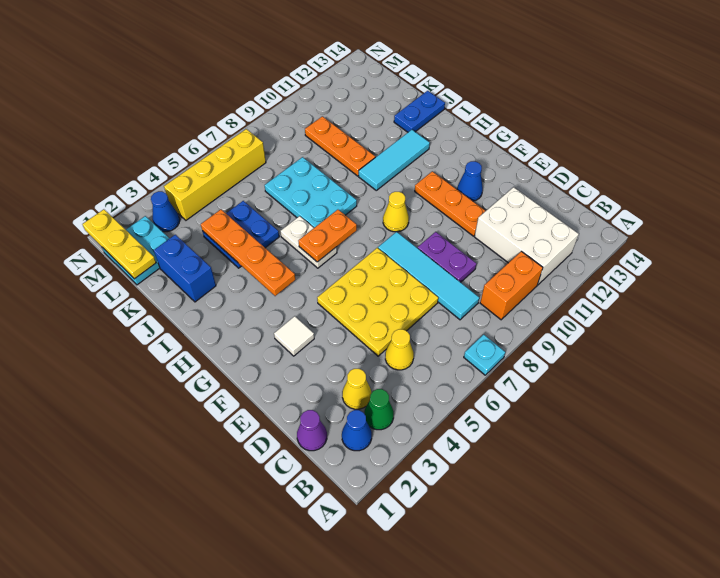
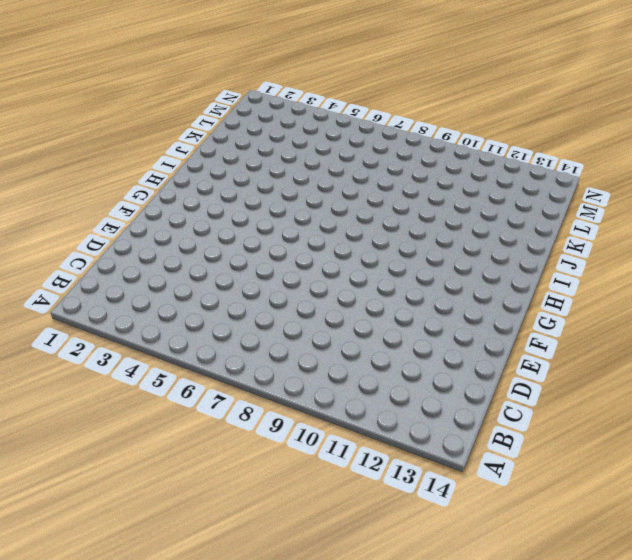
none -> cyan plate A7 level 1
none -> blue cone B2 level 1
none -> green cone B3 level 1

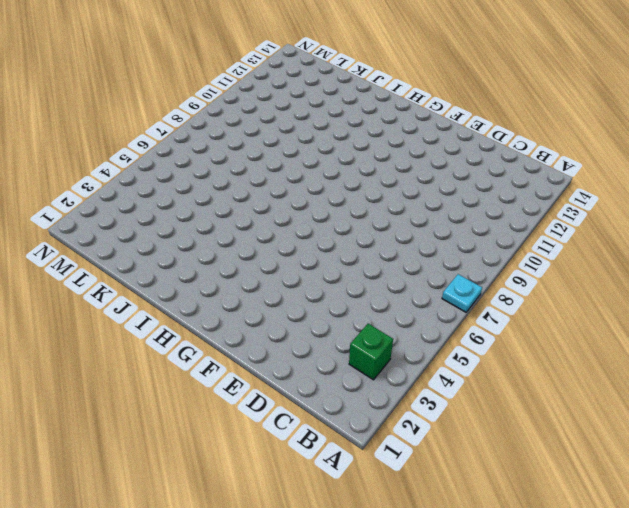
green brick B3 level 1 -> green cone B3 level 1
none -> blue cone B2 level 1
none -> orange brick B9:B10 level 1
none -> white brick B11:D12 level 1

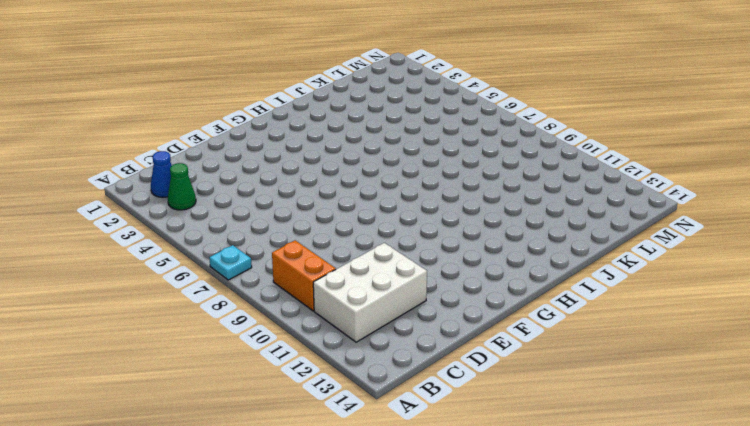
none -> purple cone C1 level 1
none -> yellow cone C3 level 1
none -> yellow cone C5 level 1

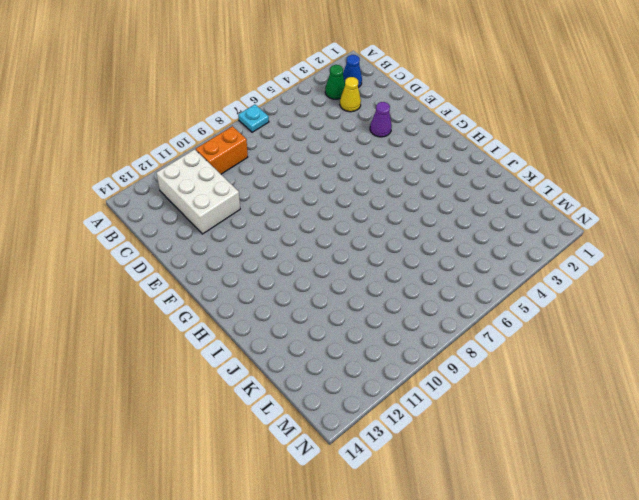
purple cone E3 level 1 -> purple cone C1 level 1
none -> yellow cone C5 level 1
none -> cyan tile C8:F8 level 1
none -> yellow plate D5:F7 level 1

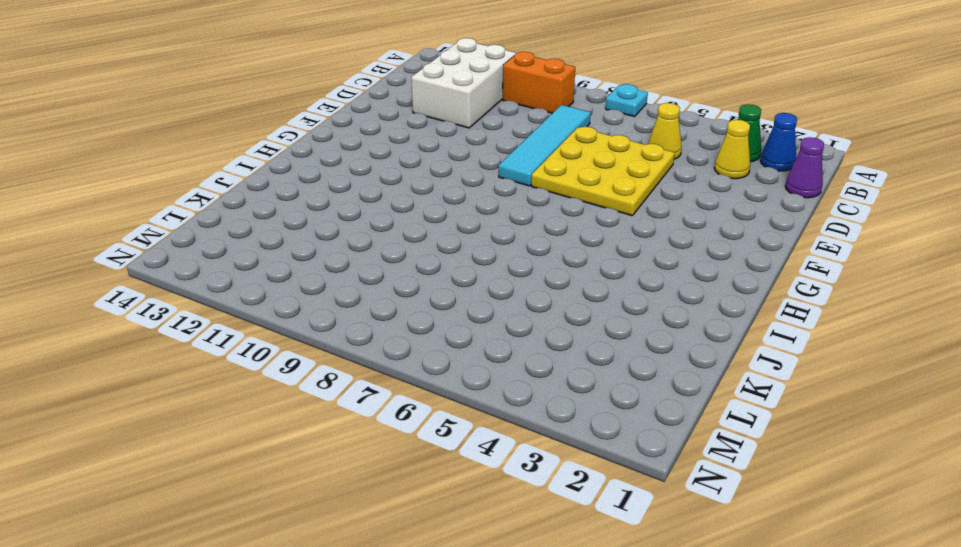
none -> purple plate D9:E9 level 1
none -> orange plate E11:G11 level 1
none -> white tile F3 level 1

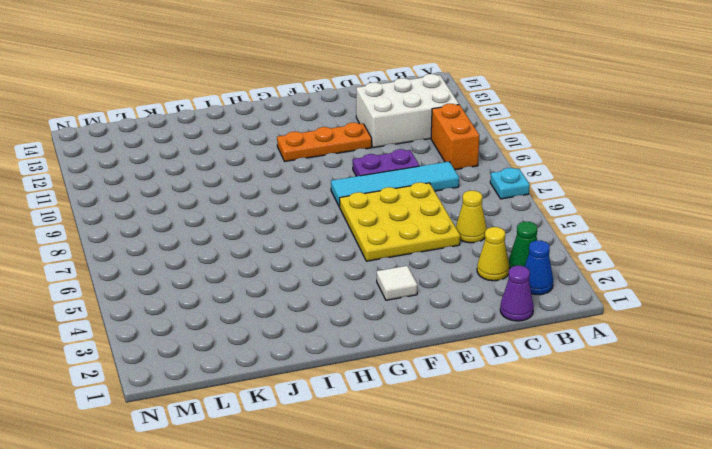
none -> blue cone F12 level 1
none -> yellow cone G9 level 1
none -> white plate H6:I6 level 1

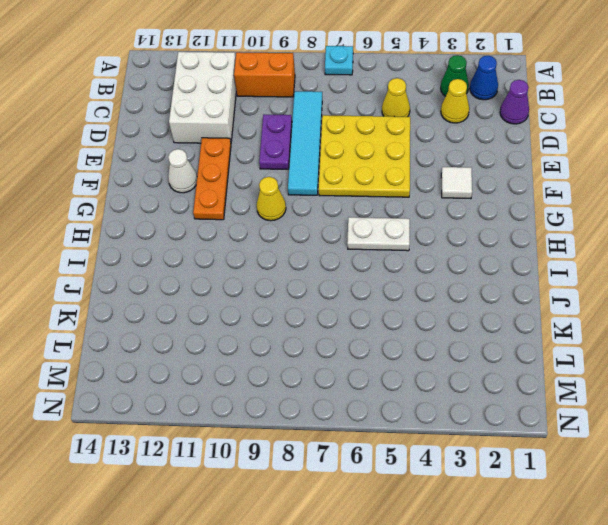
white cone F12 level 1 -> blue cone F12 level 1
white plate H5:H6 level 1 -> white plate H6:I6 level 1
none -> cyan plate I7:K8 level 1
none -> cyan tile I10:I12 level 1
none -> blue brick J2:K2 level 1

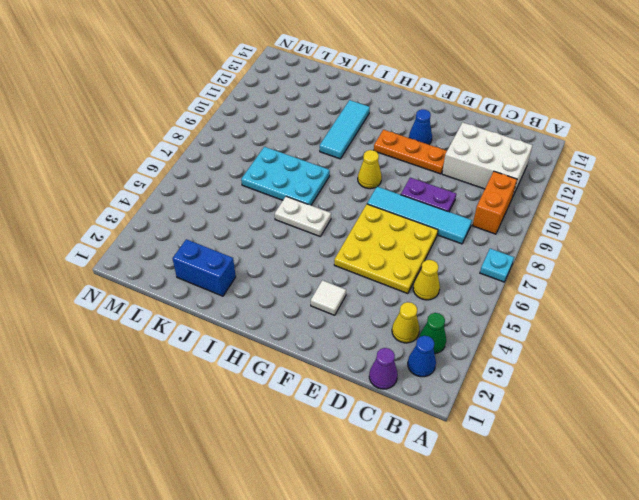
none -> blue plate J4:K5 level 1
none -> orange plate J10:L10 level 1
none -> blue plate J13:J14 level 1

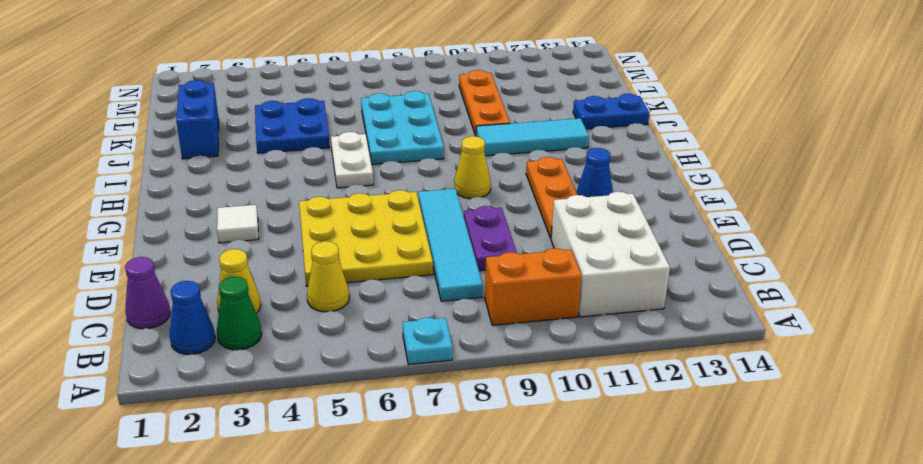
none -> cyan plate L1:M2 level 1
none -> blue cone M3 level 1
none -> yellow brick M4:M7 level 1

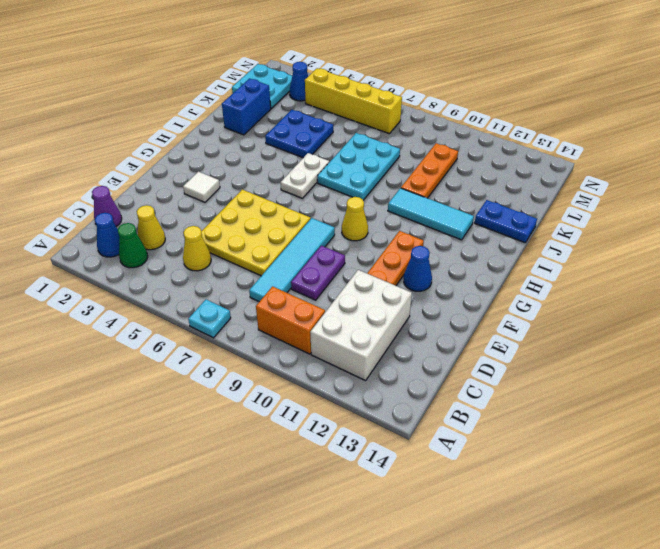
none -> orange plate H4:K4 level 2
none -> orange plate H6:H7 level 2
none -> yellow plate L1:N1 level 2

